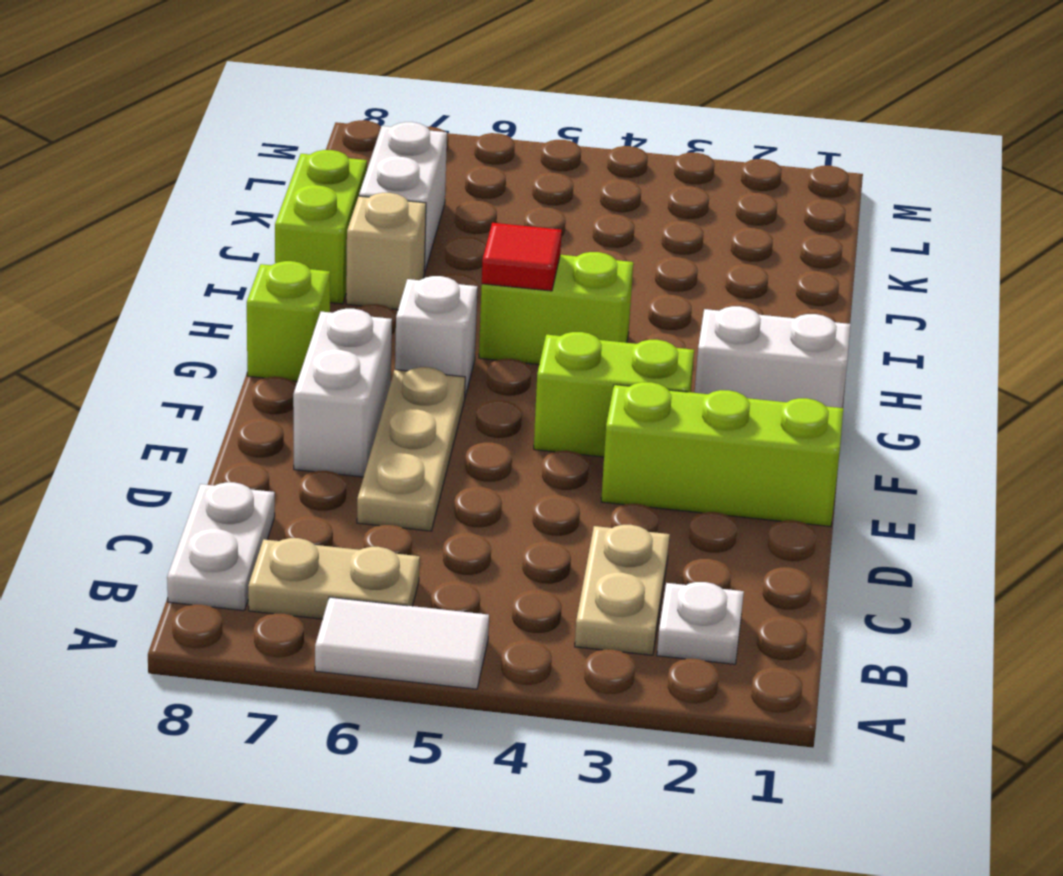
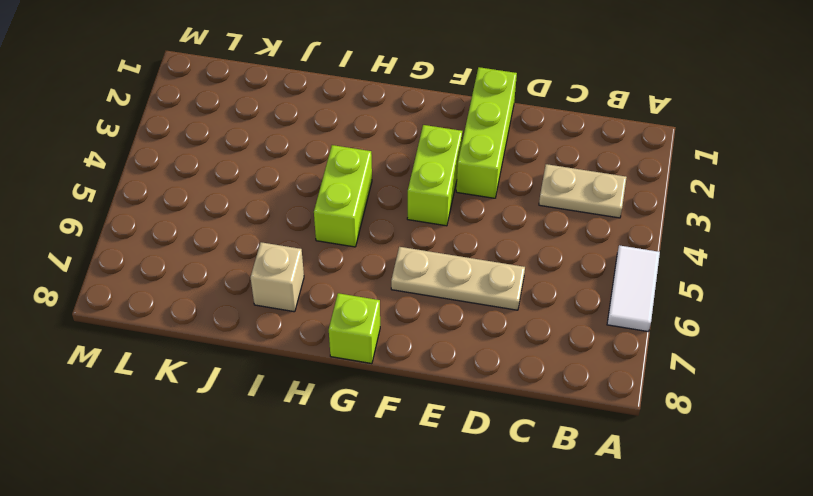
none -> white plate B2 level 1
none -> tan plate B6:B7 level 1
none -> white plate B8:C8 level 1

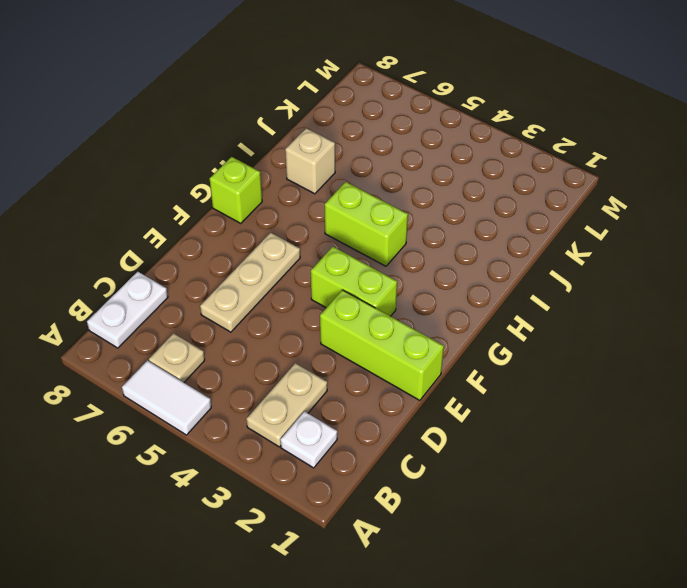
tan plate B6 level 1 -> tan plate B6:B7 level 1
none -> white brick E7:F7 level 1
none -> white brick G1:G2 level 1
none -> white brick G6 level 1

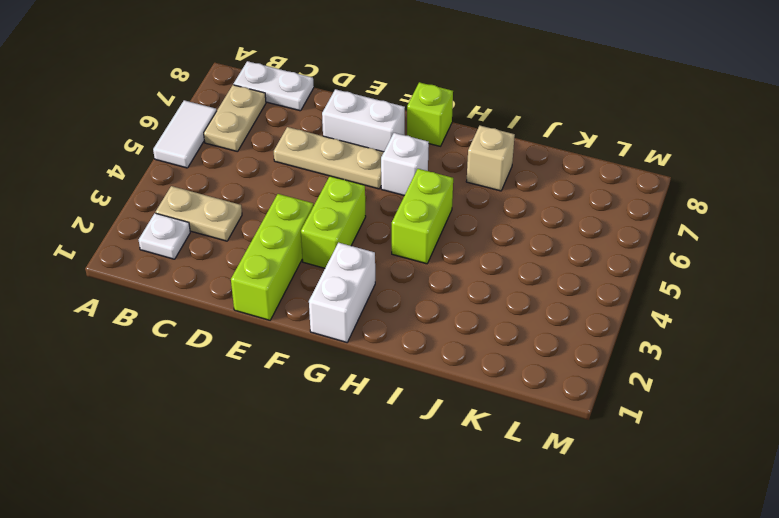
none -> lime brick I8:J8 level 1
none -> white brick J7:K7 level 1
none -> red tile H5 level 2

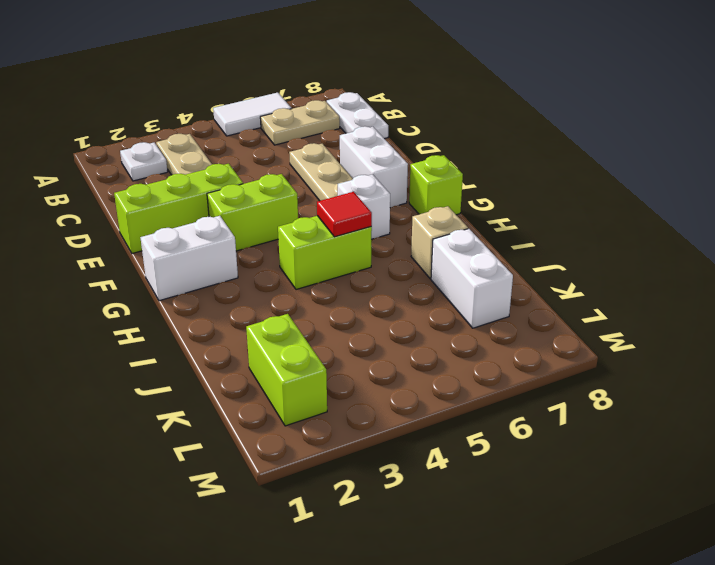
lime brick K2:L2 level 1 -> lime brick I8:J8 level 1

